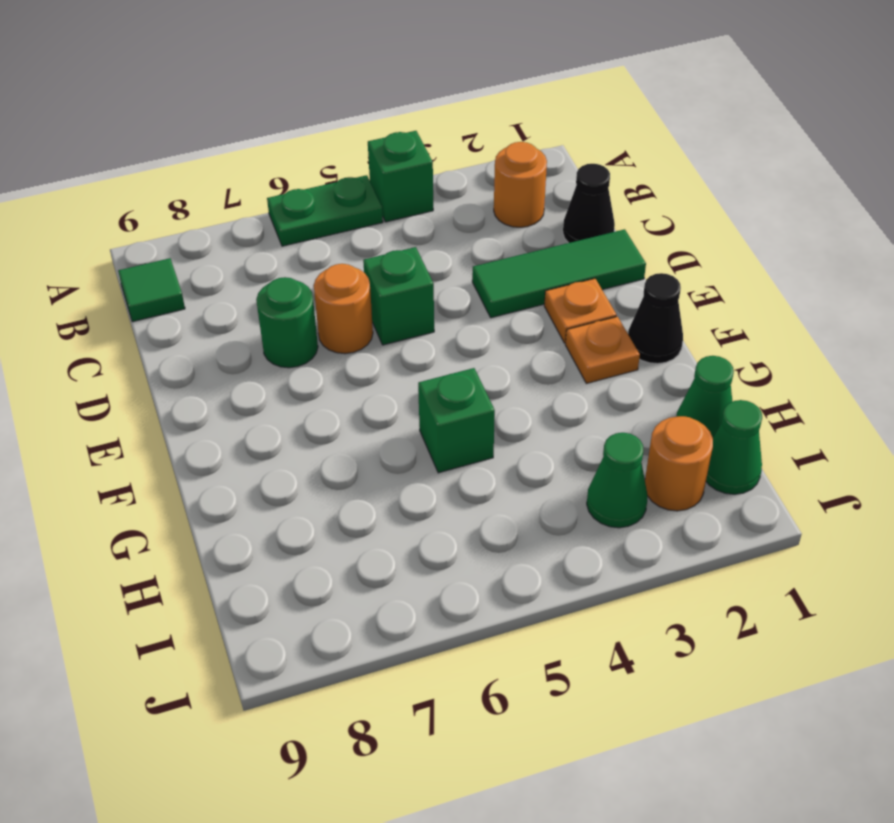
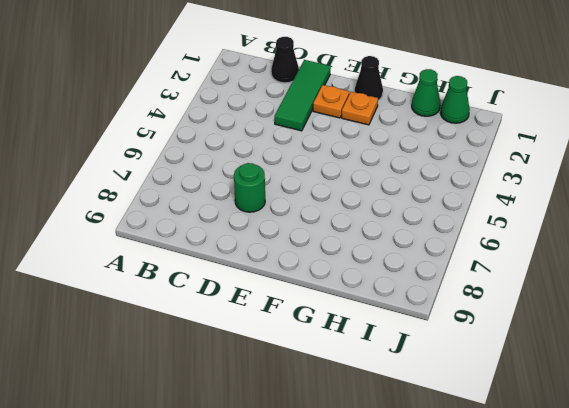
none -> green brick A4 level 1
none -> green plate A5:A6 level 1
none -> orange round brick B2 level 1

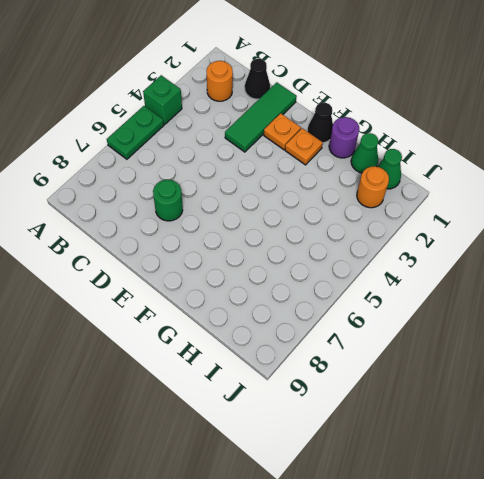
purple round brick G1 level 1 -> none
none -> green tile B9 level 1
none -> green brick D5 level 1
none -> orange round brick D6 level 1

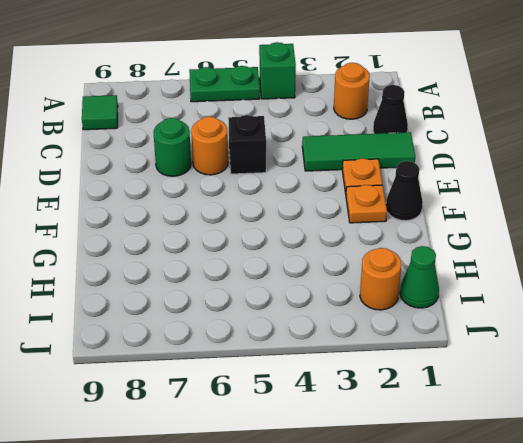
black brick D5 level 1 -> green brick D5 level 1
none -> green brick G5 level 1
none -> green cone H1 level 1
none -> green cone I3 level 1

